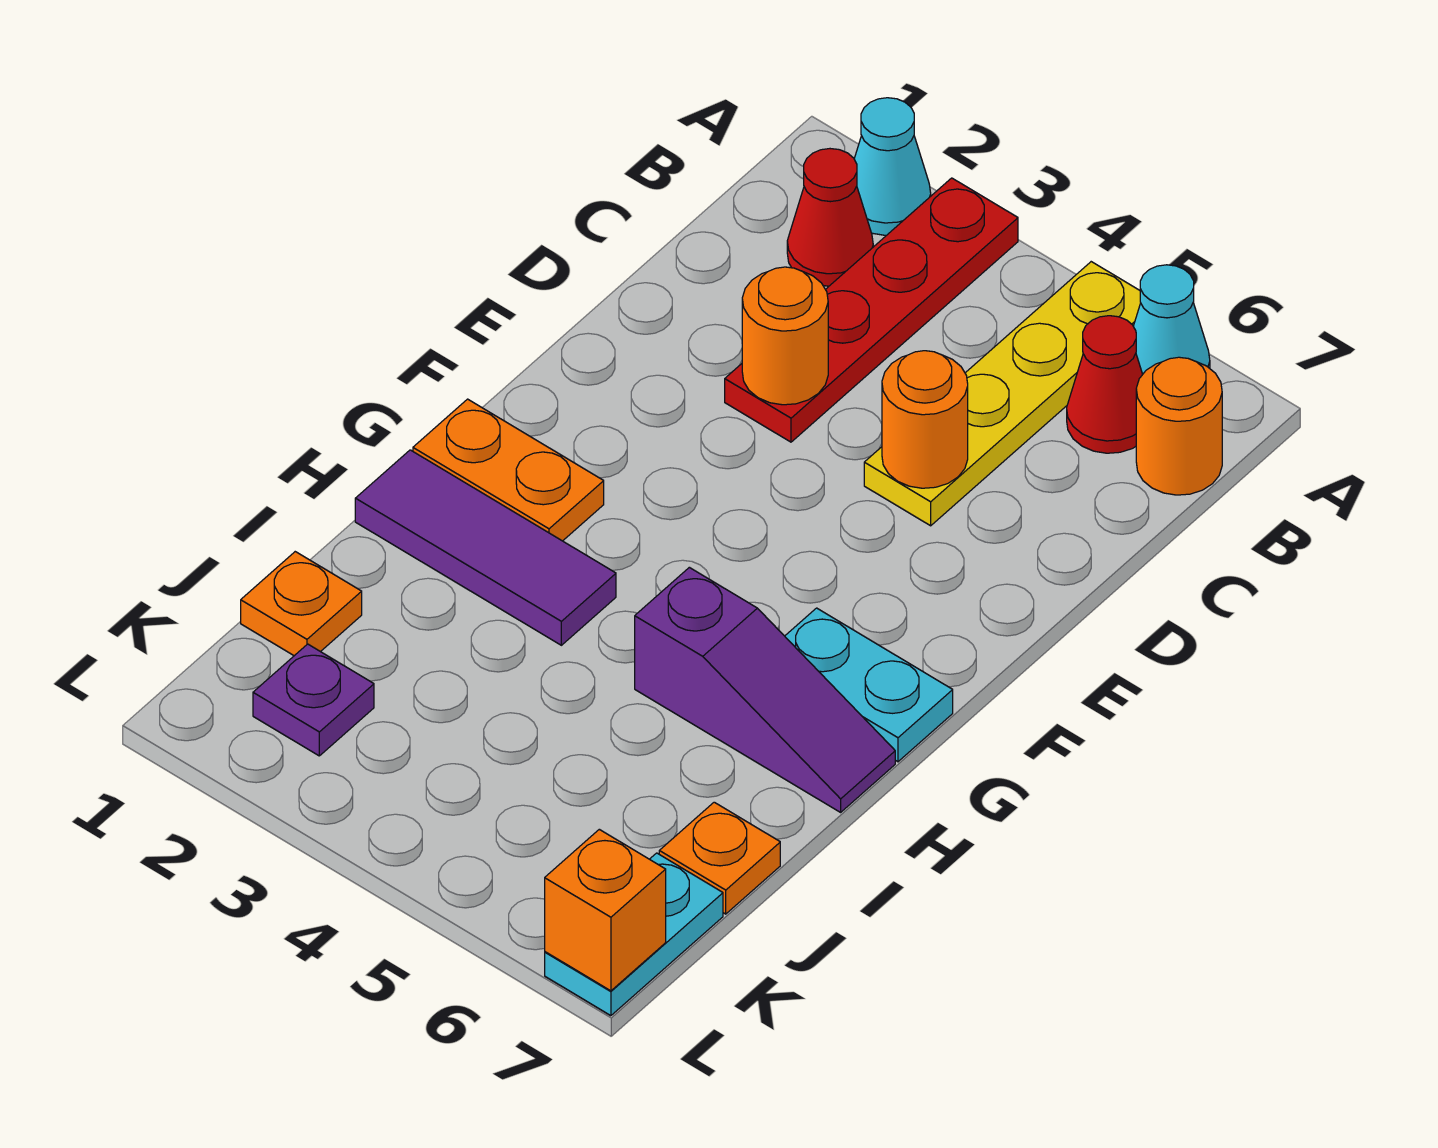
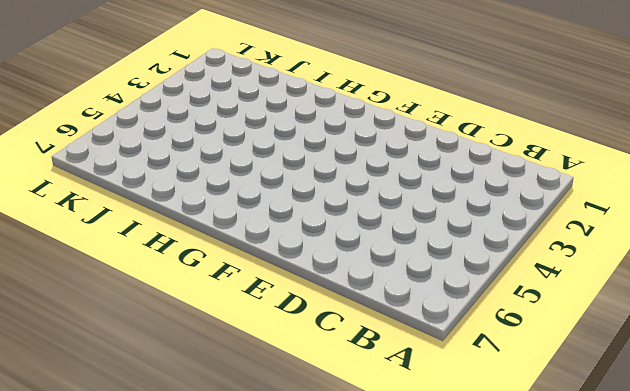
none -> cyan cone A2 level 1
none -> red plate A3:D3 level 1
none -> yellow plate A5:D5 level 1

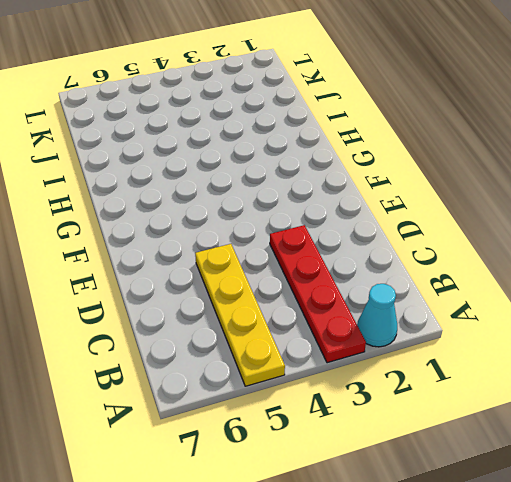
none -> cyan cone A6 level 1
none -> red cone B2 level 1
none -> red cone B6 level 1

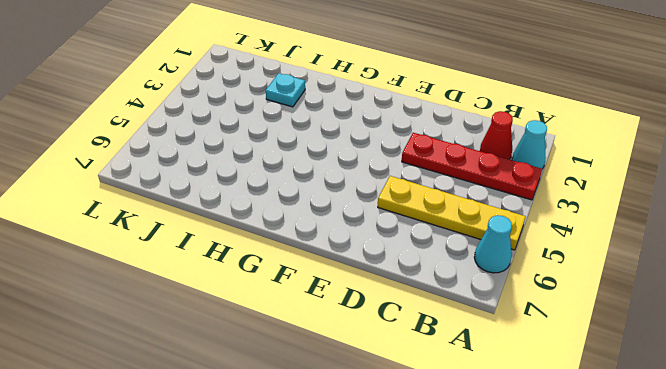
cyan plate I2 level 1 -> none
none -> red cone B6 level 1
none -> orange round brick B7 level 1
none -> orange plate G1:G2 level 1

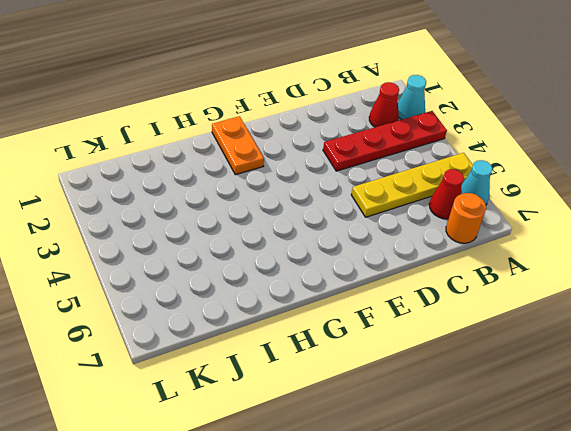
none -> cyan plate G6:G7 level 1
none -> purple tile H1:H3 level 1
none -> purple slope H5:H7 level 1 top 5

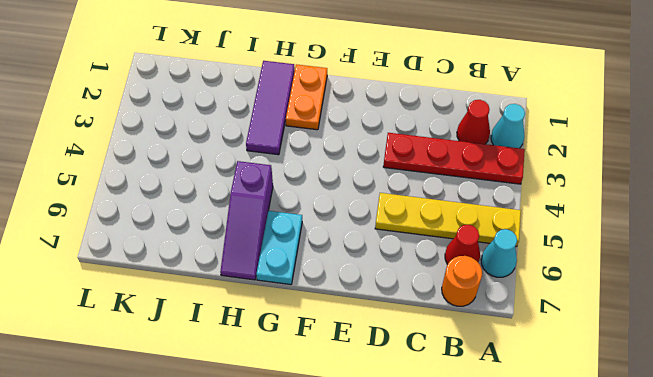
none -> orange plate J1 level 1
none -> orange plate J7 level 1
none -> purple plate K2 level 1

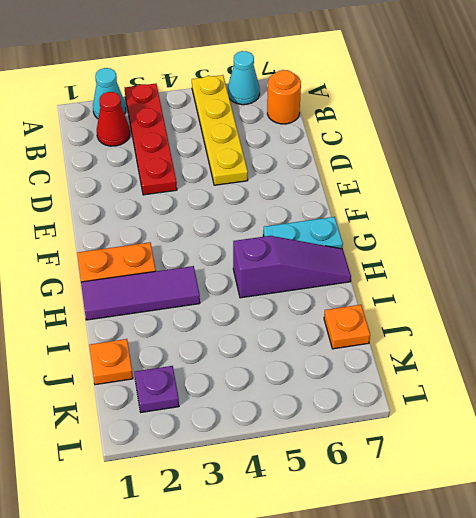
none -> red cone B6 level 1
none -> cyan plate K7:L7 level 1
none -> orange round brick D3 level 2

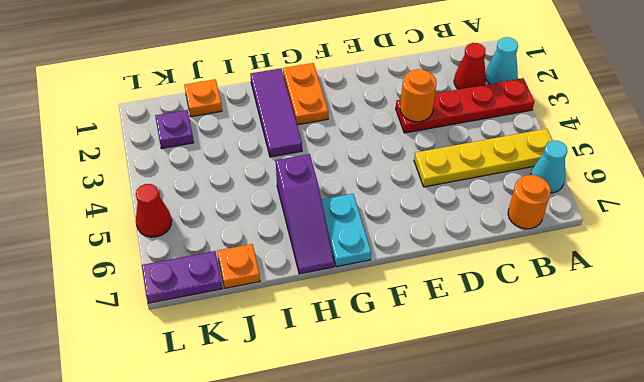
purple plate K7:L7 level 1 -> cyan plate K7:L7 level 1
red cone L5 level 1 -> red cone B6 level 1
none -> orange round brick D5 level 2
none -> orange brick L7 level 2

